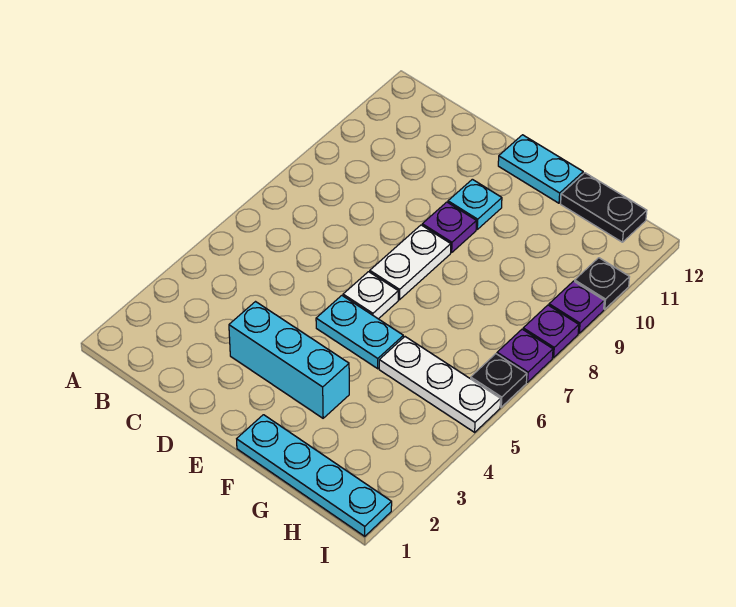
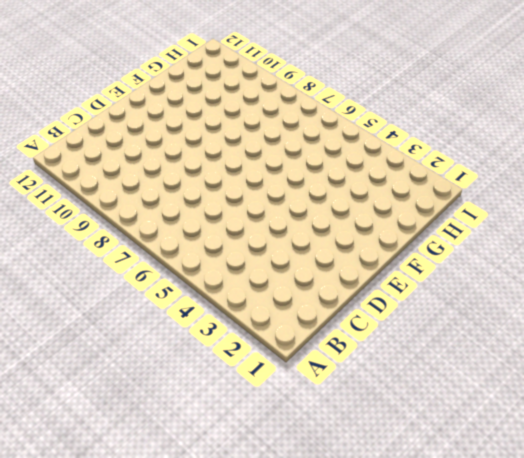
none -> cyan brick D3:F3 level 1
none -> cyan plate E5:F5 level 1
none -> white plate E6 level 1

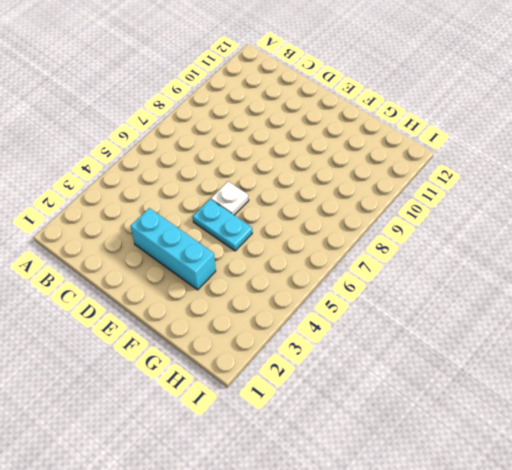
none -> white plate E7:E8 level 1
none -> purple plate E9 level 1
none -> cyan plate E10 level 1

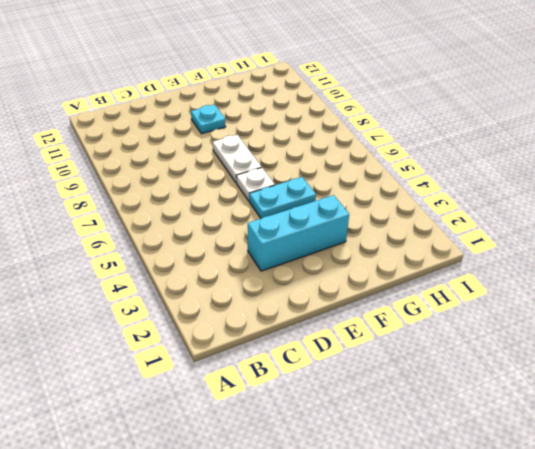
none -> purple plate E9 level 1
none -> cyan plate E12:F12 level 1
none -> cyan plate F1:I1 level 1

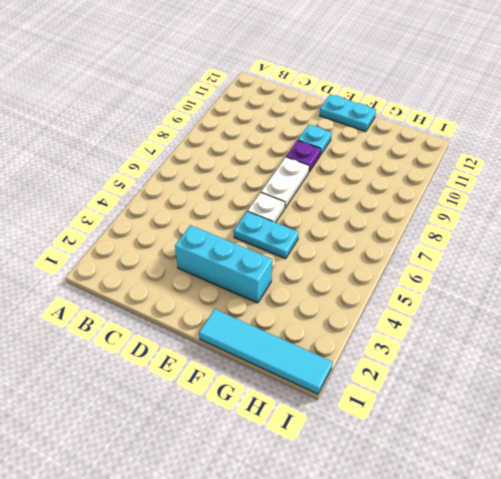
cyan tile F1:I1 level 1 -> cyan plate F1:I1 level 1
none -> white plate G5:I5 level 1
none -> black plate G12:H12 level 1
none -> black plate I6 level 1

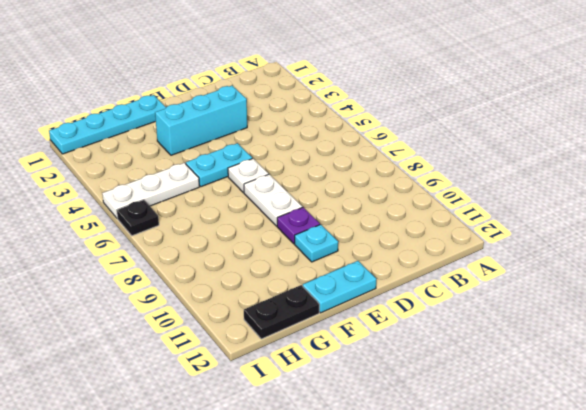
none -> purple plate I7 level 1
none -> purple plate I8 level 1
none -> purple plate I9 level 1

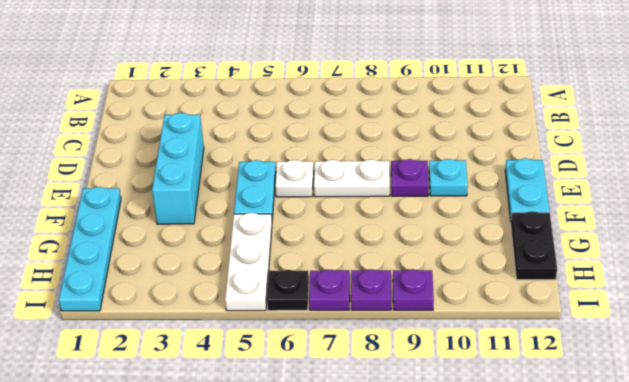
none -> black plate I10 level 1

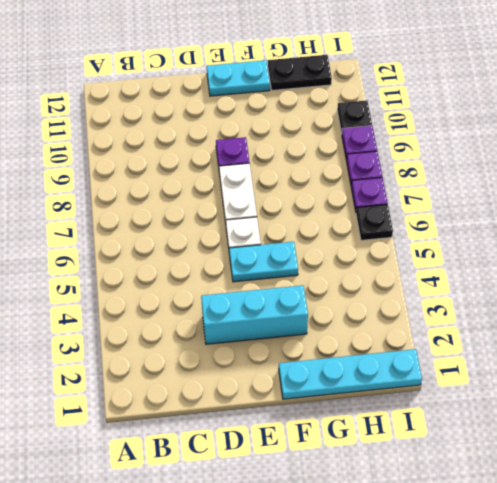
none -> cyan plate E10 level 1
none -> white plate G5:I5 level 1

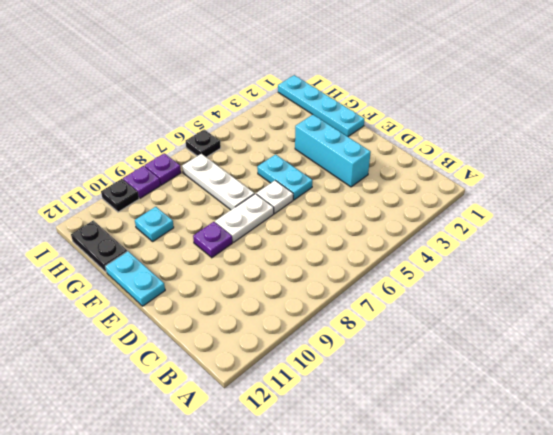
white plate F7:H7 level 1 -> white plate G5:I5 level 1
cyan plate G10 level 1 -> cyan plate E10 level 1
none -> purple plate I7 level 1

